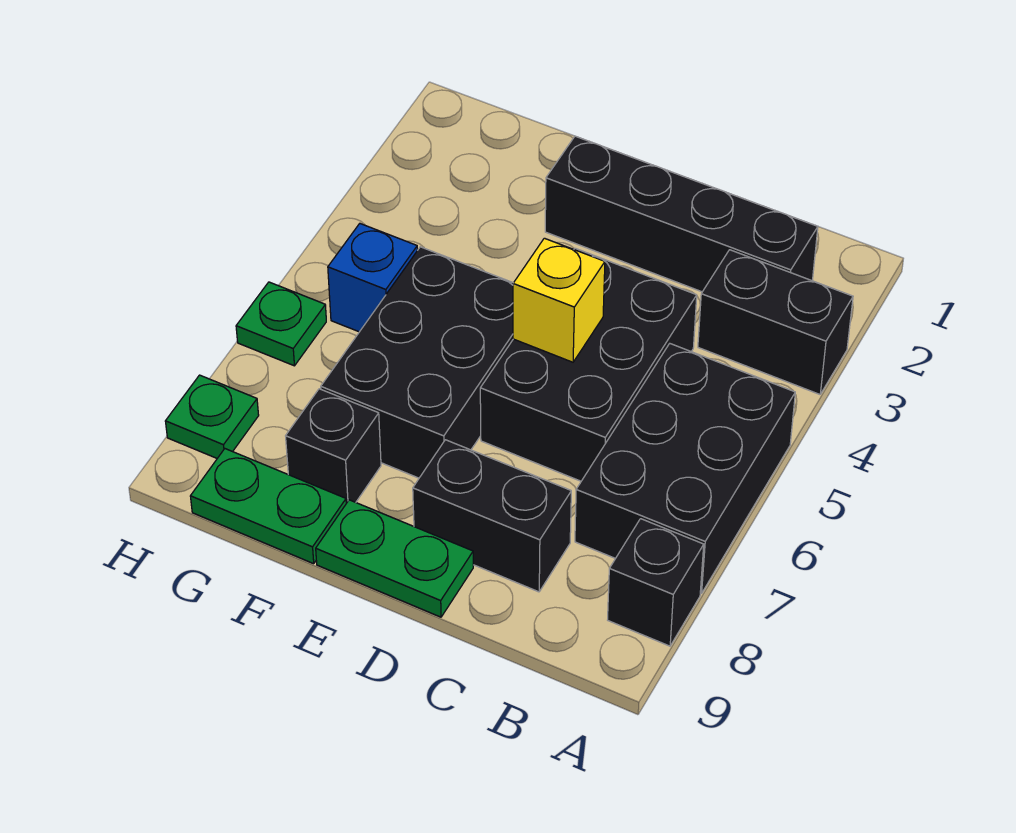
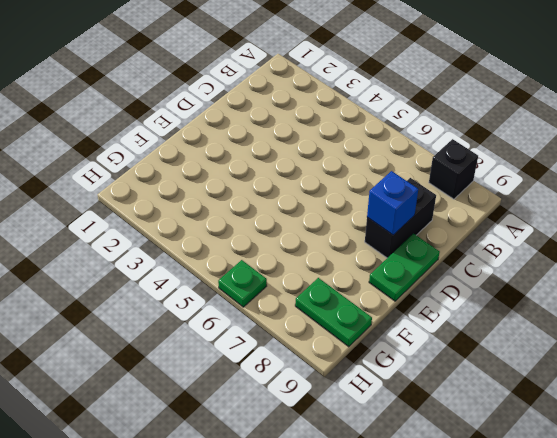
blue brick D8 level 2 -> blue brick G5 level 1
green plate G8:G9 level 1 -> green plate F9:G9 level 1
none -> black brick A3:B3 level 1
none -> black brick A5:B7 level 1
none -> black brick B2:E2 level 1

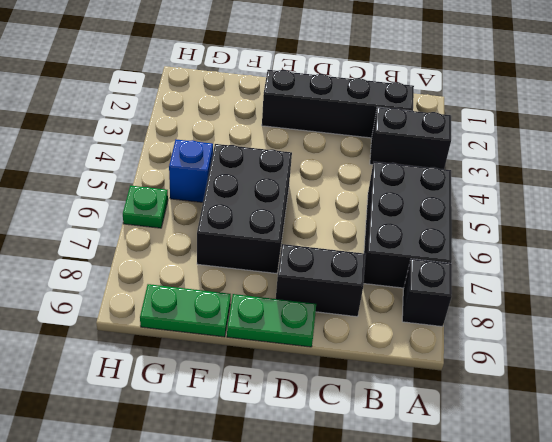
none -> black brick C4:D6 level 1
none -> black brick F8 level 1
none -> green plate H8 level 1

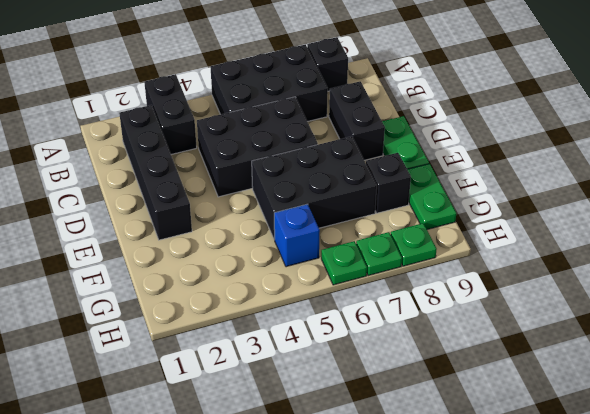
green plate H7 level 1 -> none
none -> yellow brick D5 level 2

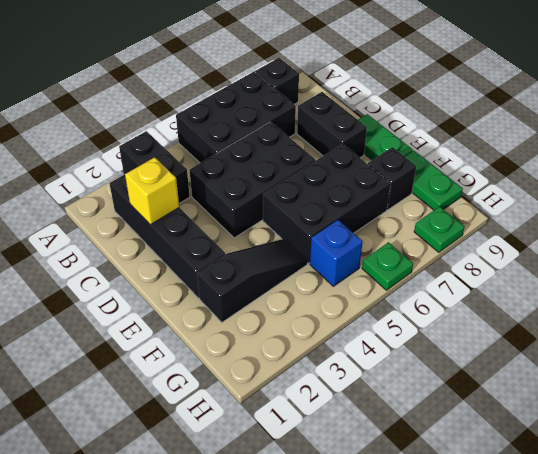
yellow brick C2 level 2 -> yellow brick D5 level 2
black slope F2:F4 level 1 top 2 -> none

